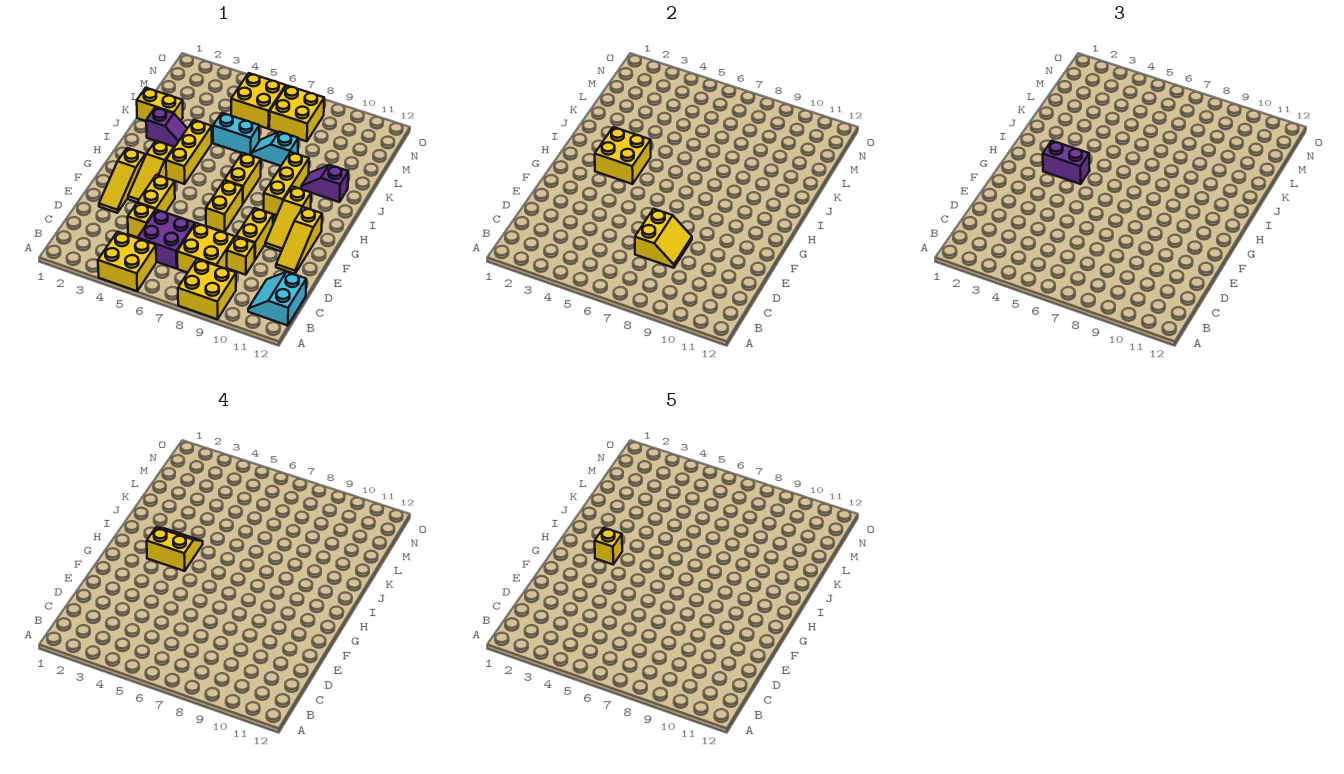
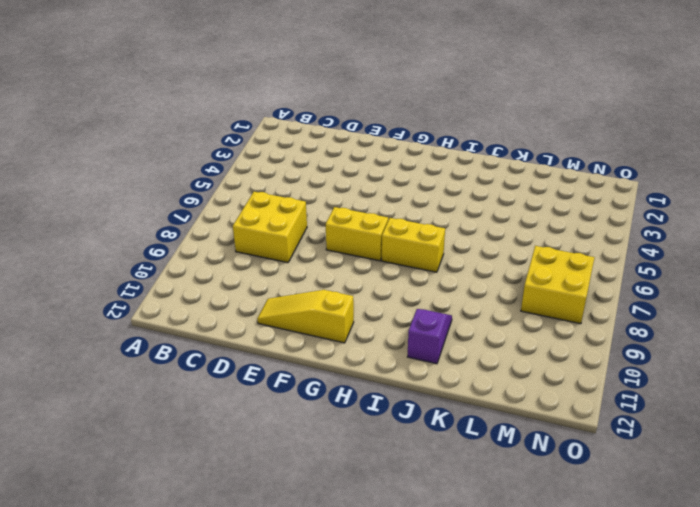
none -> yellow brick A4:B5 level 1
none -> yellow brick A8:B9 level 1
none -> cyan slope B11:C12 level 1 top 12

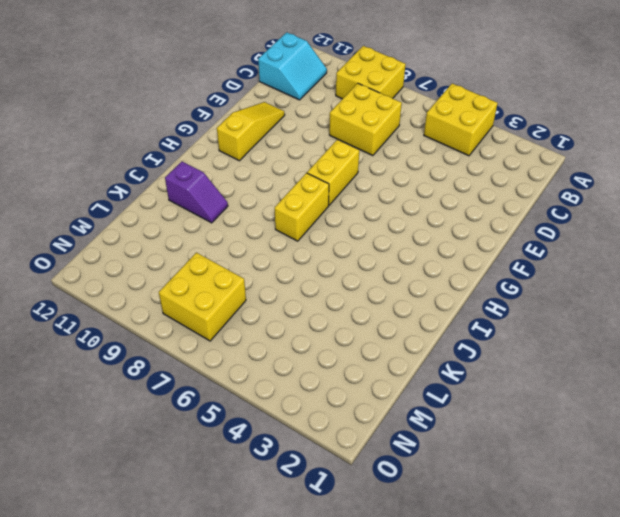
none -> purple brick C5:D6 level 1
none -> yellow brick D4 level 1
none -> yellow brick D9 level 1

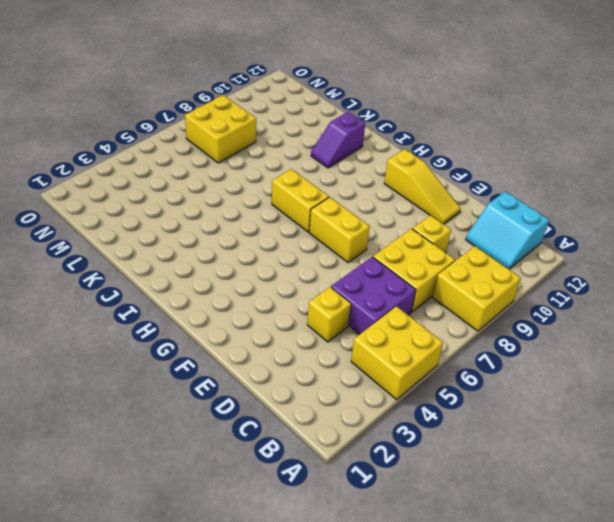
none -> yellow slope E2:G2 level 1 top G
none -> yellow brick E4:F4 level 1
none -> yellow brick E9:F9 level 1

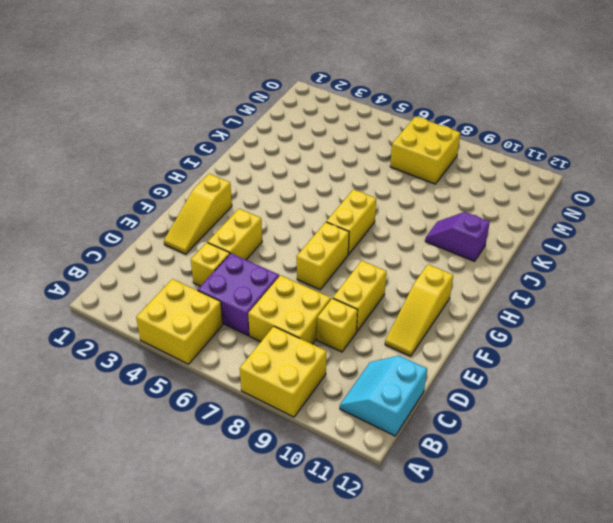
none -> yellow slope F3:H3 level 1 top H
none -> yellow slope F10:H10 level 1 top H
none -> yellow brick H4:J4 level 1

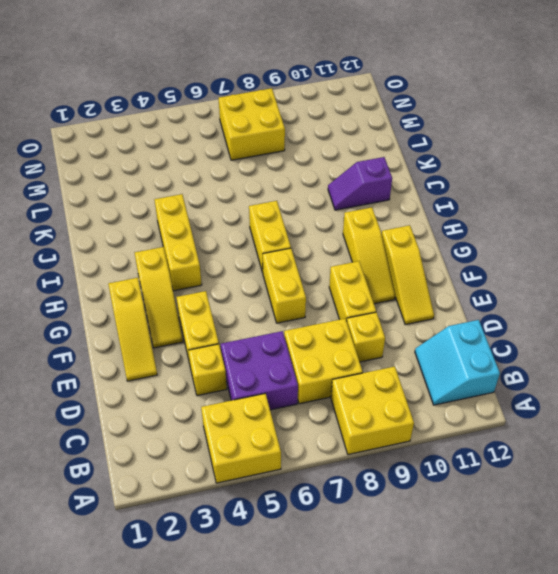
none -> yellow brick H9:J9 level 1
none -> purple slope J2:J3 level 1 top 2
none -> yellow brick K1:K2 level 1

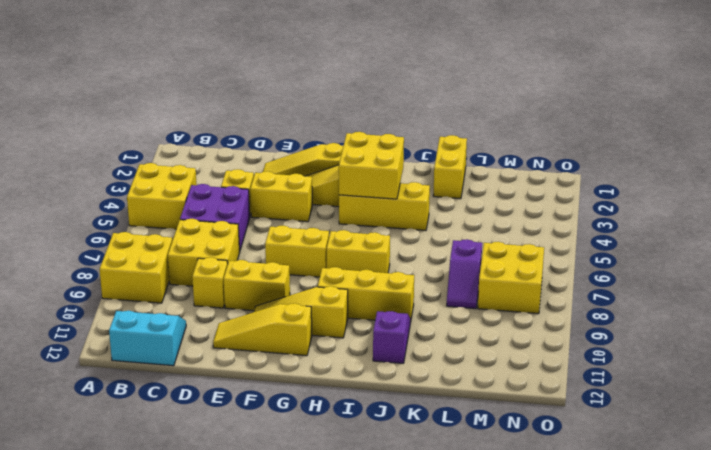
purple slope L7:L8 level 1 top 7 -> purple slope J2:J3 level 1 top 2
none -> cyan brick K5:K6 level 1
none -> cyan slope K7:K8 level 1 top 8
none -> yellow brick M5:N6 level 1

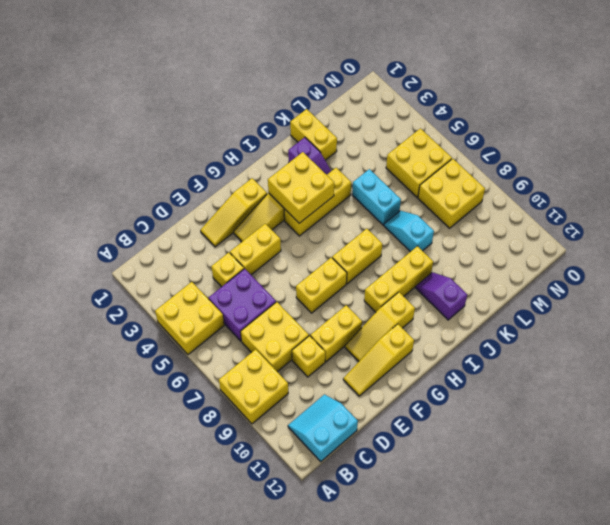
none -> yellow slope D7:E8 level 2 top 7
none -> purple brick H3:H4 level 3
none -> yellow slope H3:I4 level 4 top H

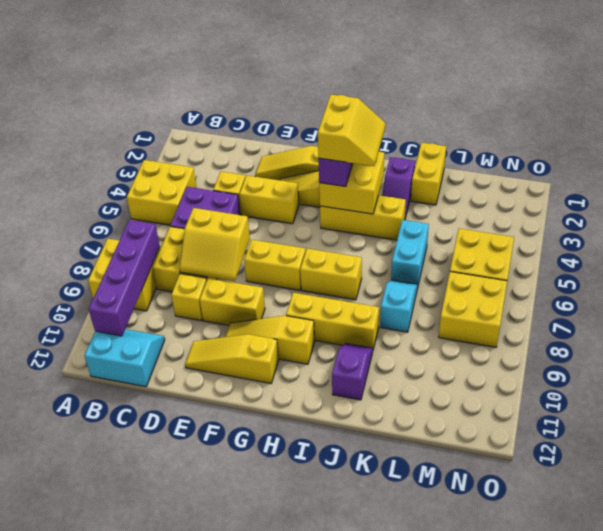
purple brick B8:B11 level 2 -> none
none -> yellow brick H3 level 5

